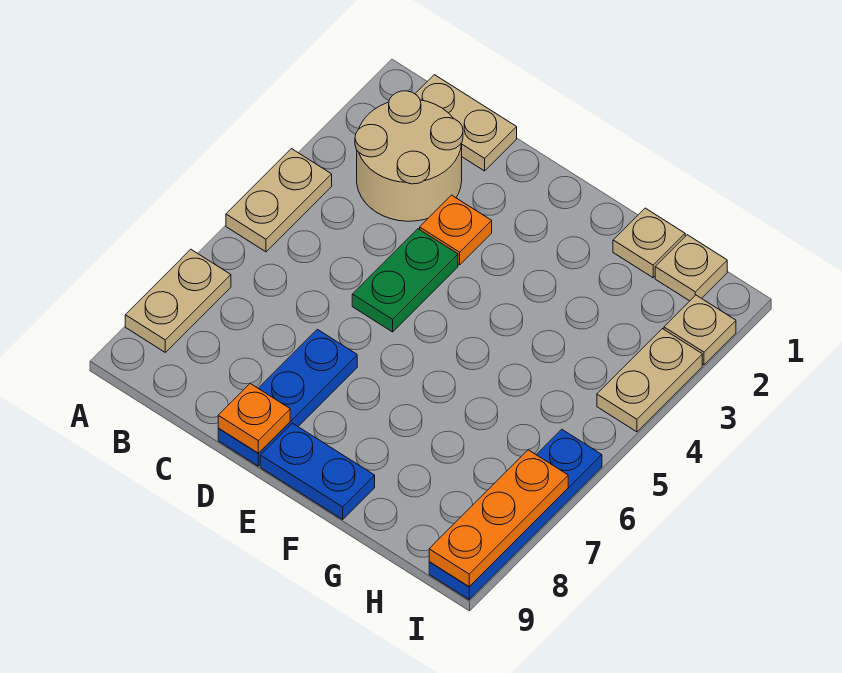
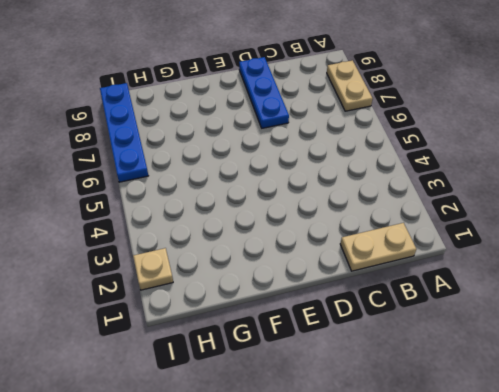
none -> tan plate A4:A5 level 1
none -> tan round brick B2:C3 level 1
none -> orange plate D3 level 1

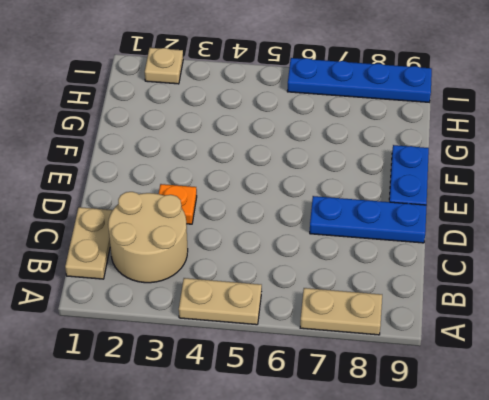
none -> green plate D4:D5 level 1
none -> tan plate G1 level 1
none -> tan plate H1 level 1

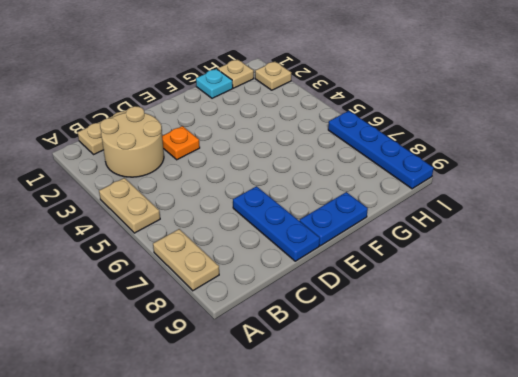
cyan plate G1 level 1 -> tan plate G1 level 1
none -> green plate D4:D5 level 1
none -> tan plate I3:I4 level 1
none -> orange plate D9 level 2

